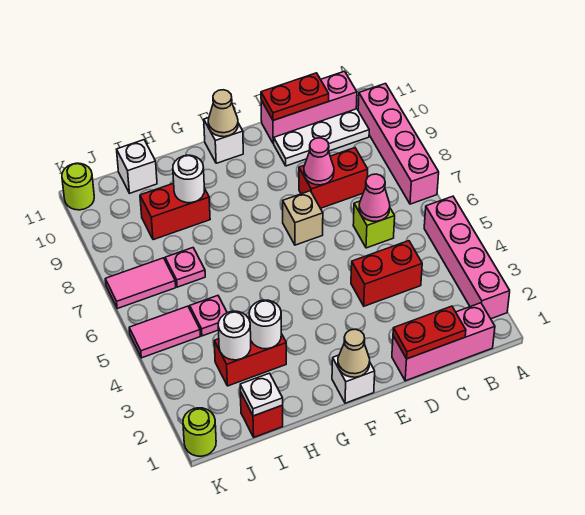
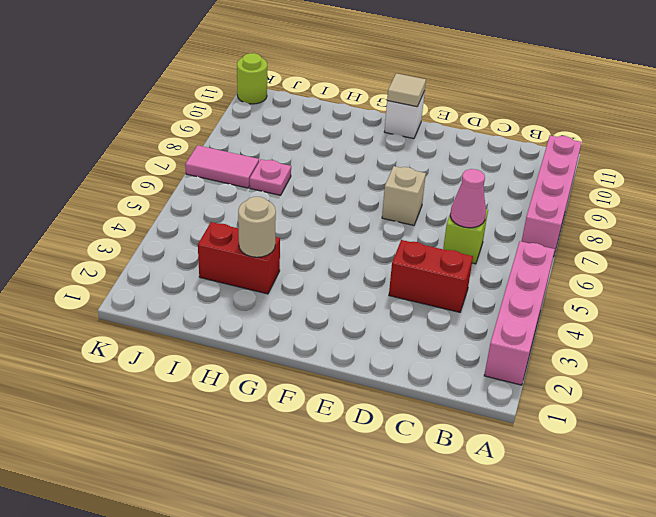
tan tile F11 level 2 -> tan cone F11 level 2
tan round brick H3 level 2 -> white round brick H3 level 2
none -> pink brick B1:D1 level 1
none -> white plate B10:D10 level 1
none -> pink brick B11:D11 level 1
none -> red brick C8:D8 level 1

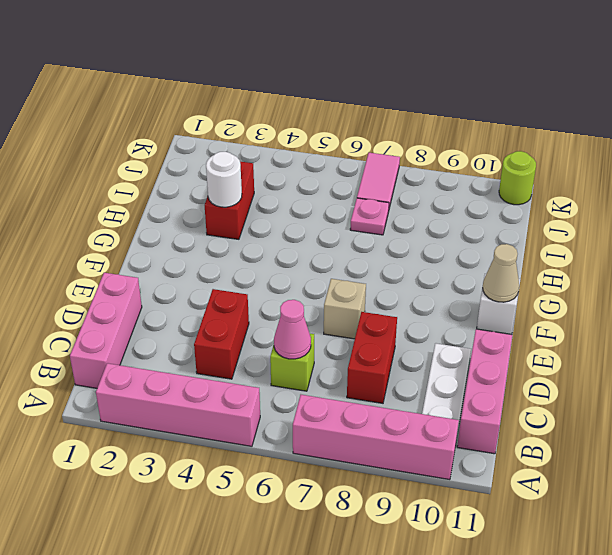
none -> white brick F1 level 1
none -> red brick H9:I9 level 1
none -> red brick I1 level 1
none -> pink plate I5 level 1

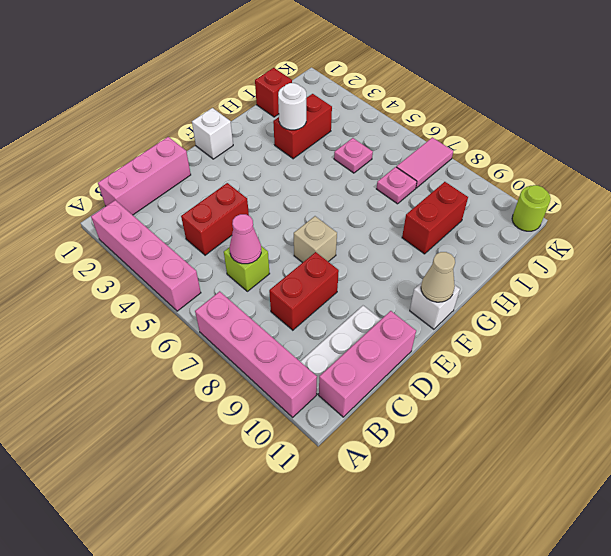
none -> white brick I11 level 1
none -> pink tile J5:K5 level 1
none -> lime round brick K1 level 1
none -> red plate C1:D1 level 2

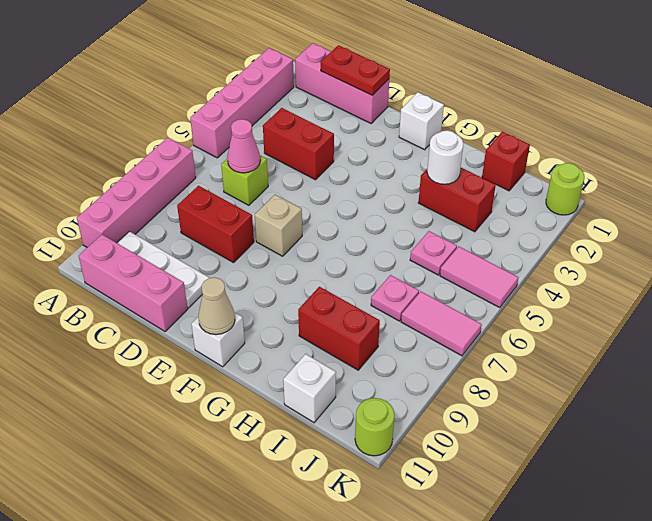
none -> red plate C11:D11 level 2
none -> pink cone D8 level 2
none -> tan cone F1 level 2
none -> white round brick H9 level 2

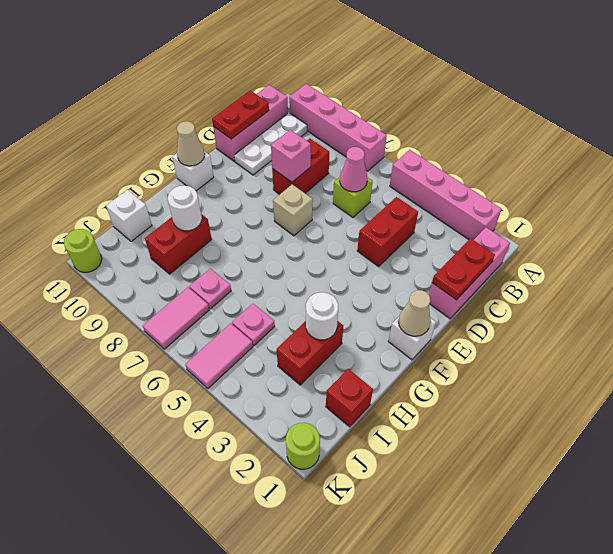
pink brick D8 level 2 -> pink cone D8 level 2
none -> white plate I1 level 2
none -> white round brick I3 level 2

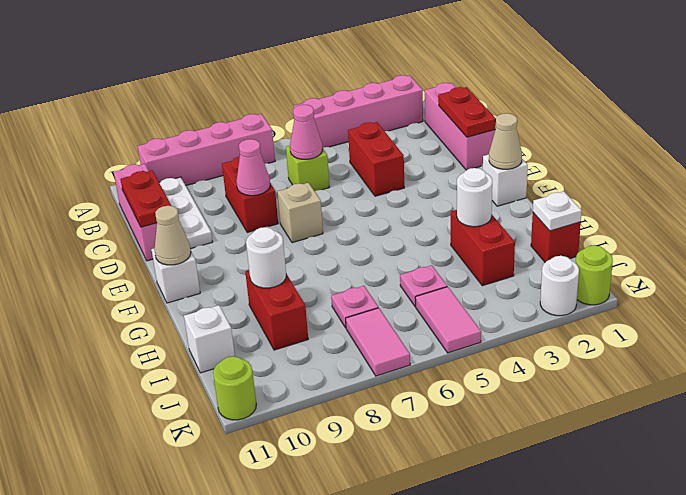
white round brick K2 level 1 -> white round brick I3 level 2

